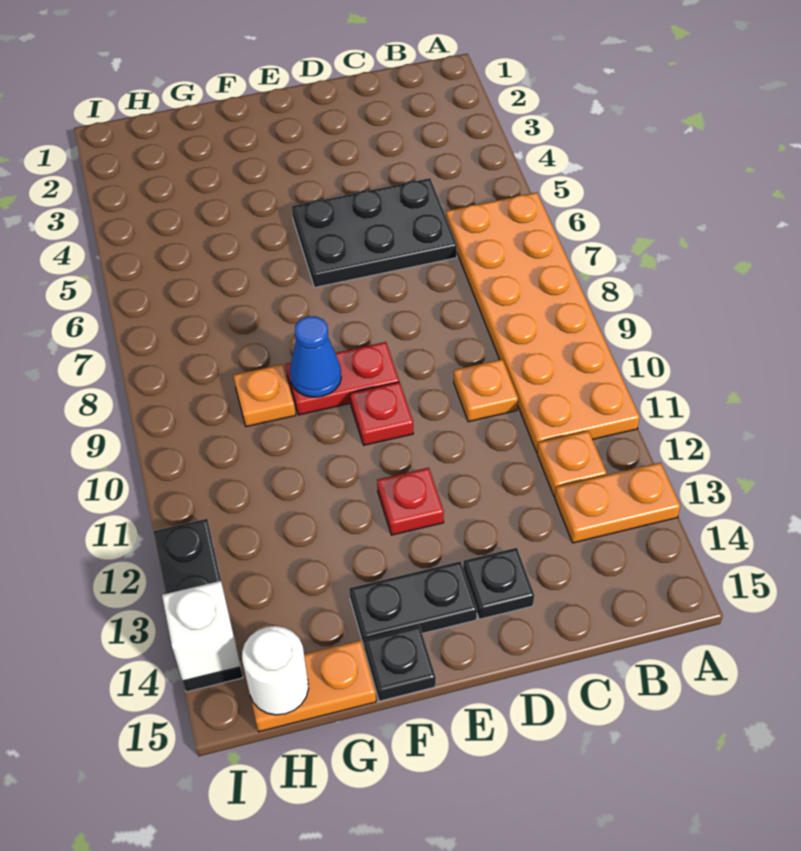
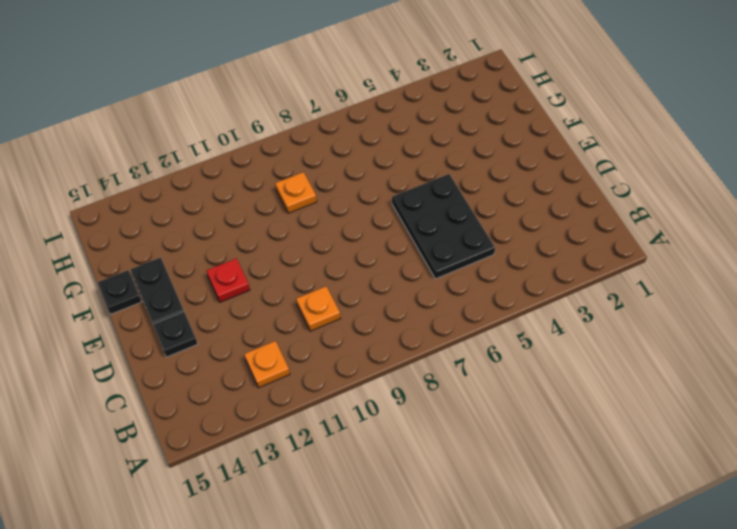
none -> orange plate A6:B11 level 1
none -> orange plate A13:B13 level 1
none -> red plate E9:F9 level 1

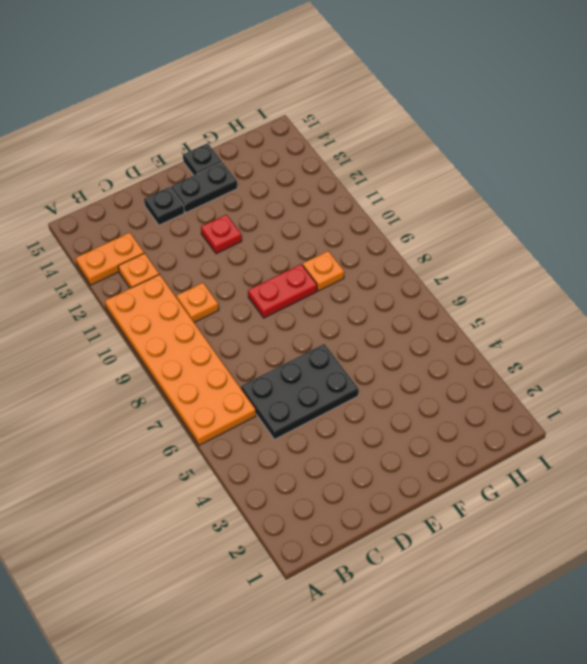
none -> red plate E10 level 1
none -> orange plate G15:H15 level 1
none -> black plate I12:I14 level 1

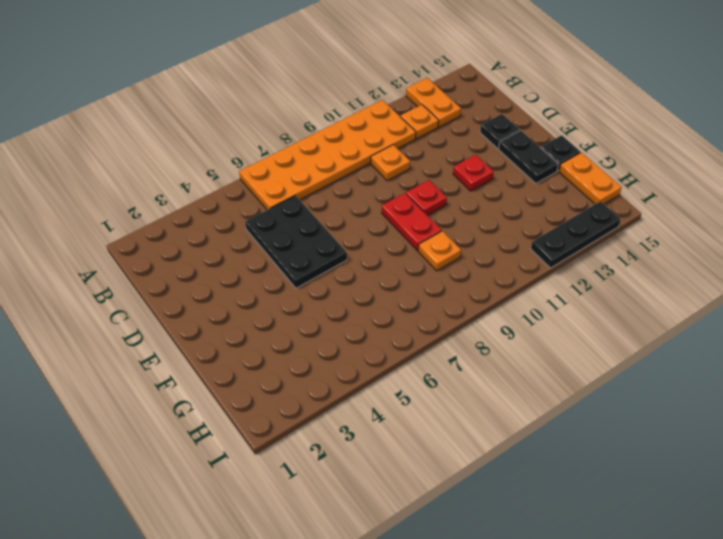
none -> blue cone F9 level 2
none -> white round brick H15 level 2
none -> white brick I14 level 2

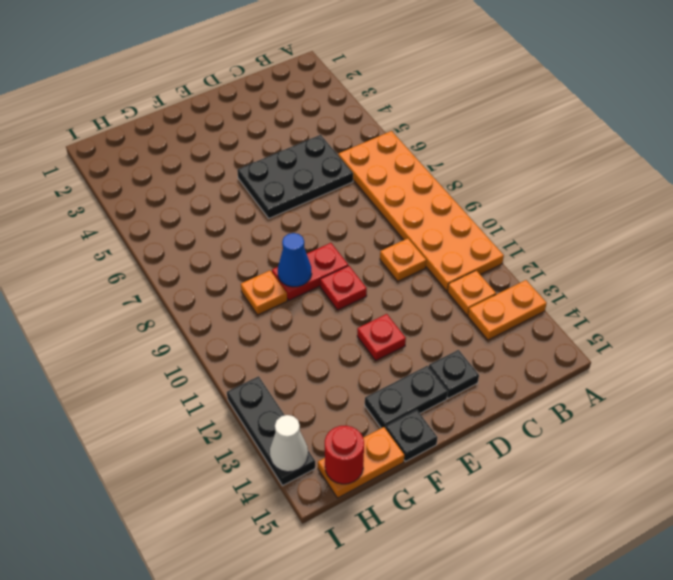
red round brick H15 level 2 -> white round brick H15 level 2
white cone I14 level 2 -> white brick I14 level 2

